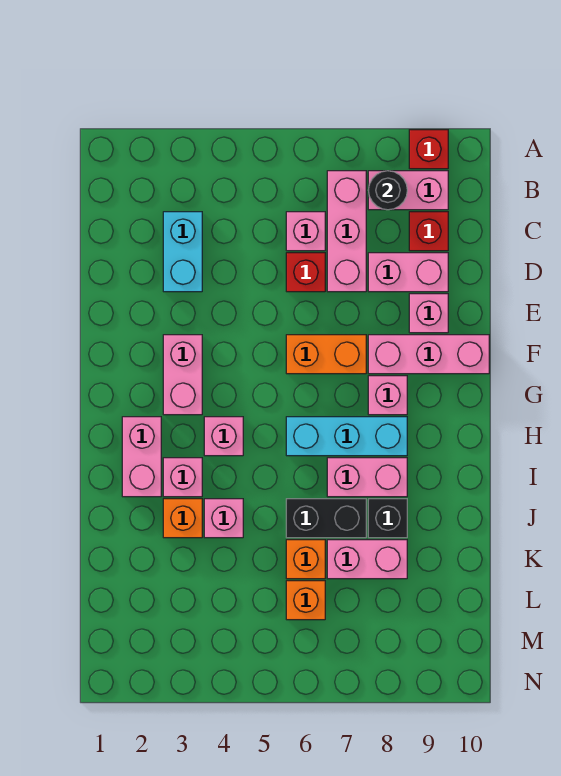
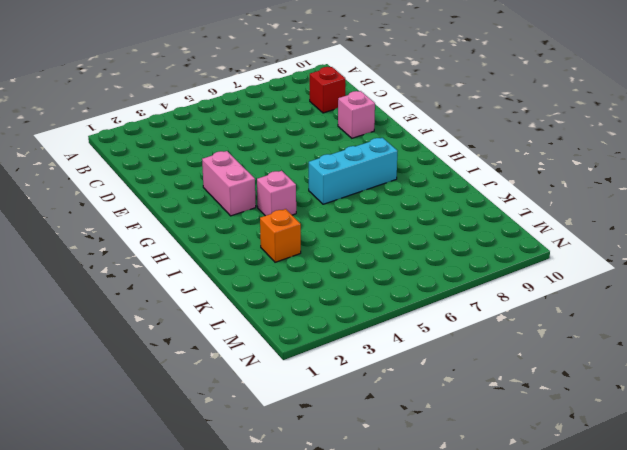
none -> red brick A9 level 1
none -> pink brick B7:D7 level 1
none -> pink brick B8:B9 level 1

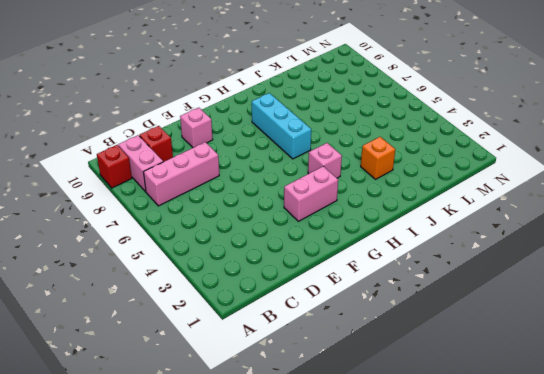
none -> cyan brick C3:D3 level 1
none -> pink brick C6 level 1
none -> red brick D6 level 1

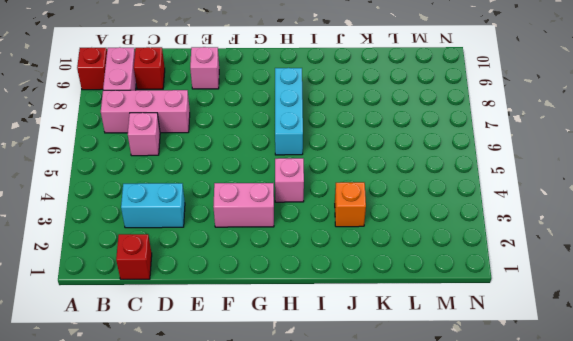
red brick C1 level 1 -> red brick D6 level 1
none -> pink brick D8:D9 level 1
none -> orange brick F6:F7 level 1
none -> pink brick F8:F10 level 1

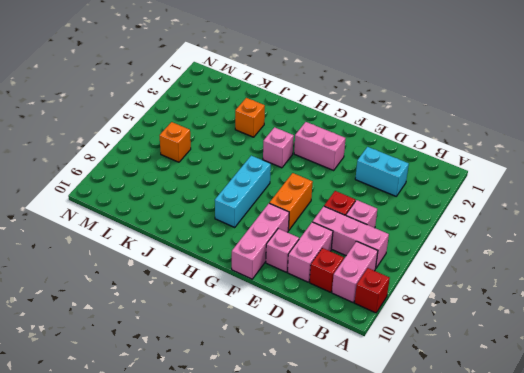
none -> pink brick G8 level 1
none -> pink brick H2:I2 level 1
none -> pink brick I3 level 1

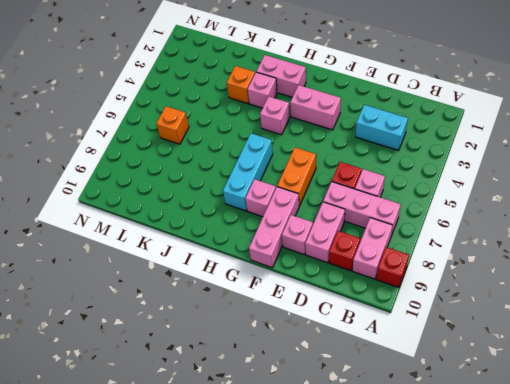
none -> pink brick I7:I8 level 1
none -> pink brick J4 level 1
none -> black brick J6:J7 level 1

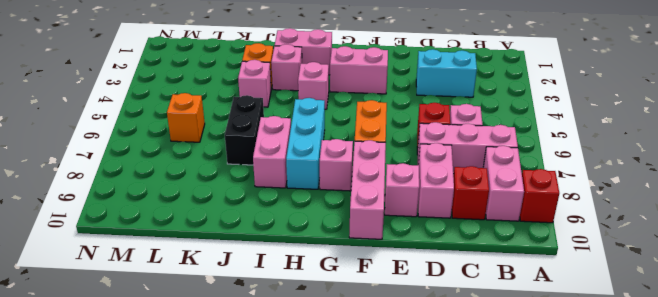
none -> black brick J8 level 1
none -> orange brick K6 level 1
none -> pink brick K7:K8 level 1

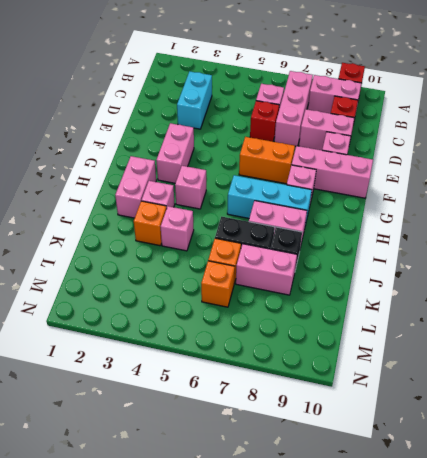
none -> black round brick B8 level 2

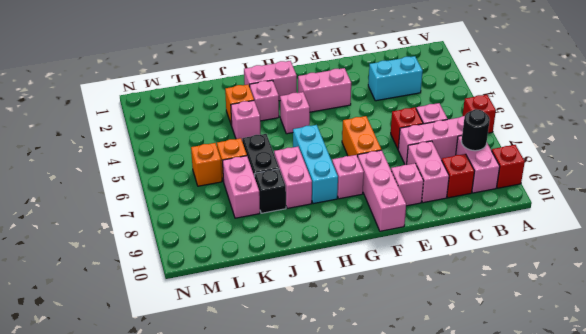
red brick A6 level 1 -> none

